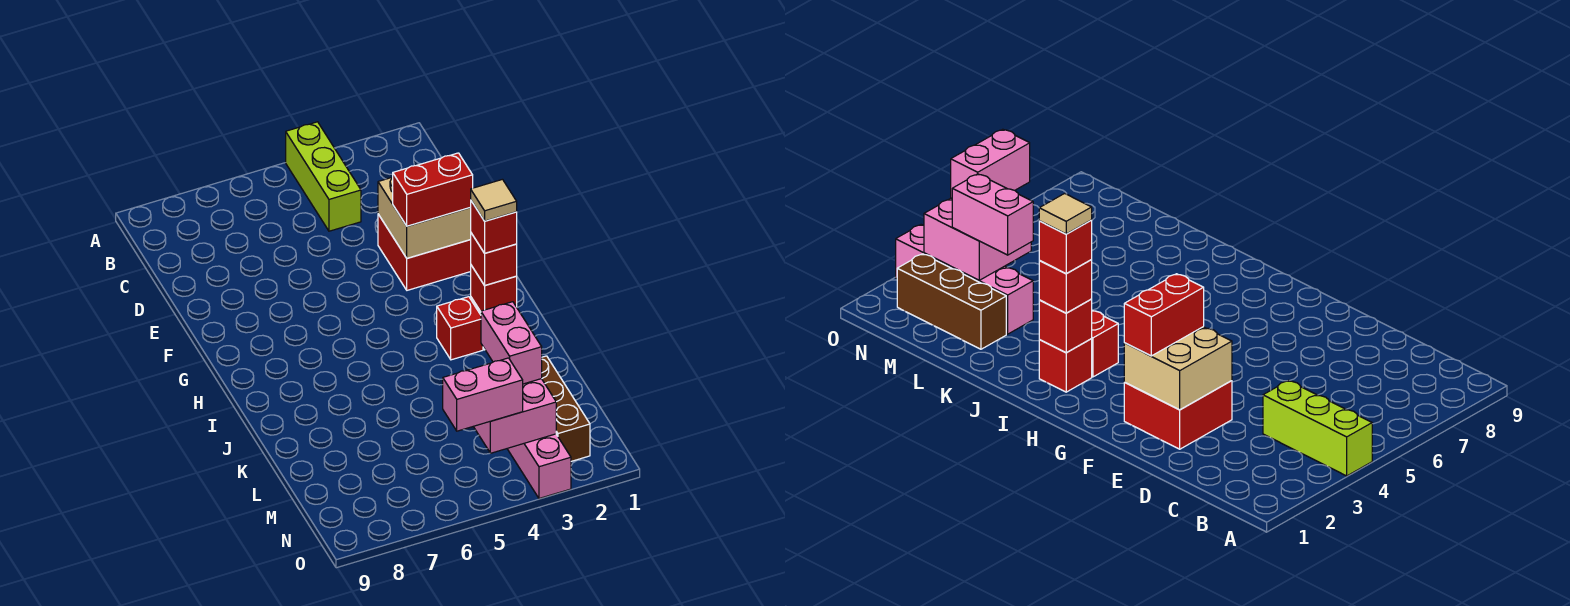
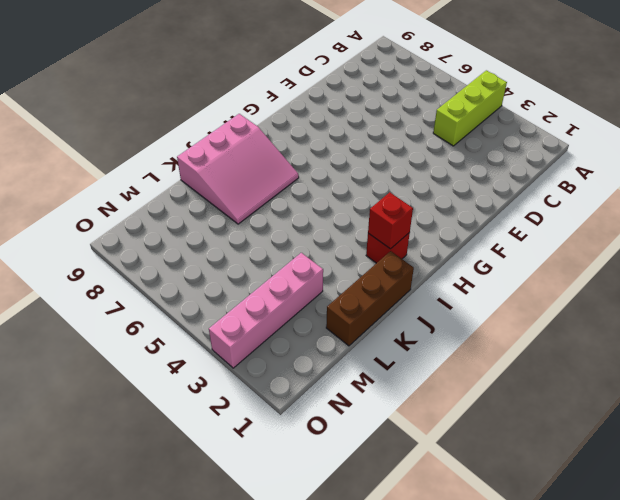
pink slope I7:K9 level 1 top 9 -> none
brown brick J1:L1 level 1 -> brown brick L2:N2 level 1
none -> red brick E2:F3 level 1
none -> red brick I3 level 1
none -> tan brick E2:F3 level 2

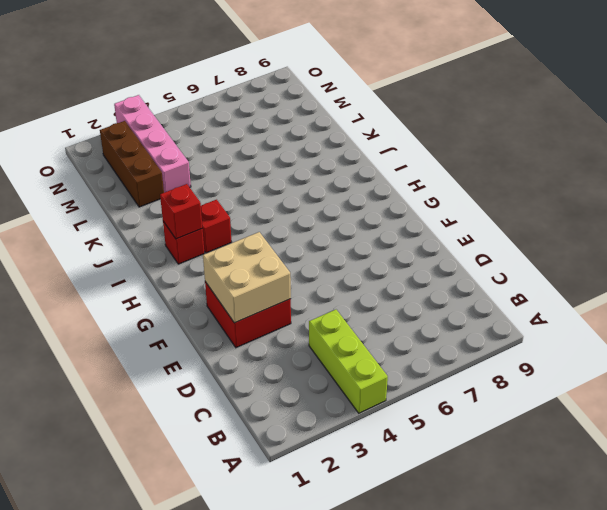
none -> pink brick M3:N4 level 2
none -> red brick F2:F3 level 3
none -> red brick I2 level 3

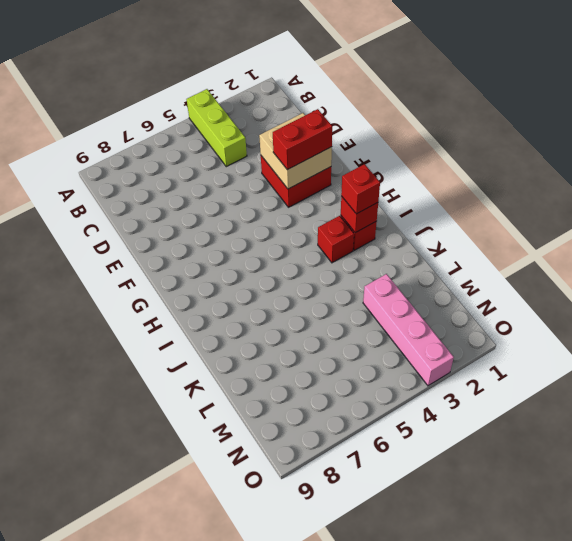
none -> brown brick L2:N2 level 1
none -> pink brick M3:N4 level 2
none -> pink brick L3:M3 level 3

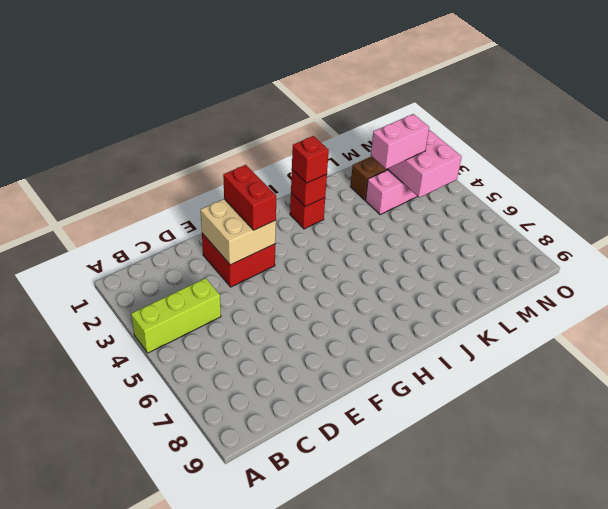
none -> red brick I3 level 1
none -> pink brick N4:N5 level 3
none -> red brick I2 level 4

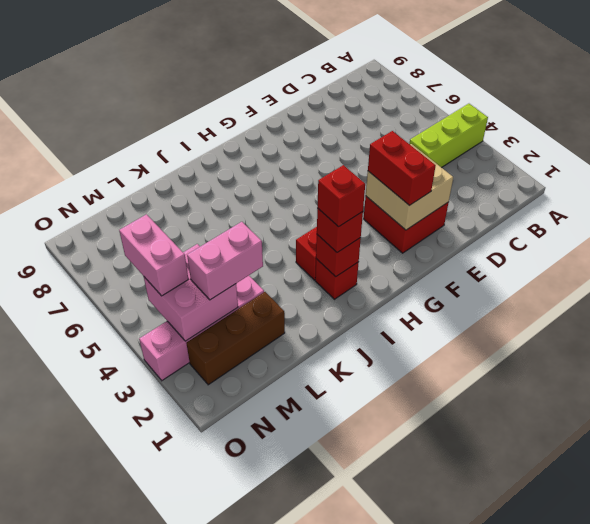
none -> tan tile I2 level 5

